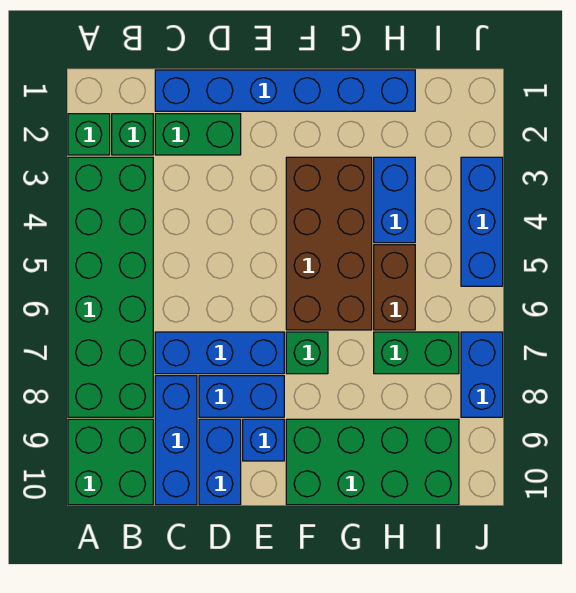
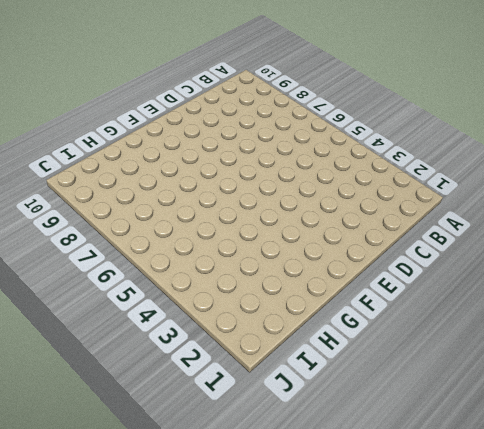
none -> green brick A2 level 1
none -> green brick A3:B8 level 1
none -> green brick A9:B10 level 1

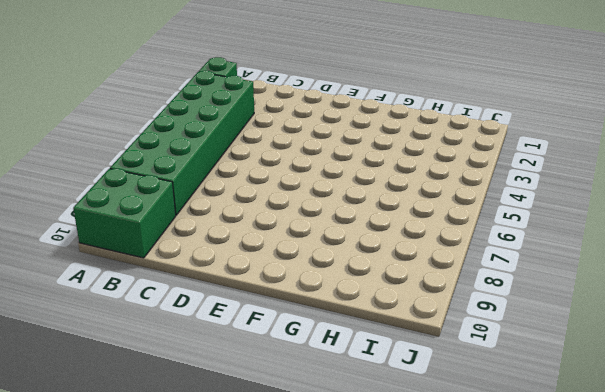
none -> green brick B2 level 1
none -> blue brick C1:H1 level 1
none -> green brick C2:D2 level 1

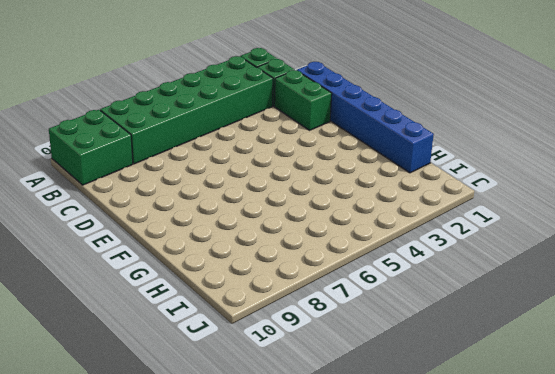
none -> blue brick C7:E7 level 1
none -> blue brick C8:C10 level 1
none -> blue brick D8:E8 level 1

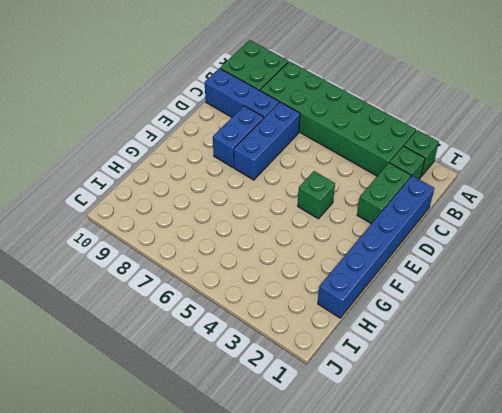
green brick E4 level 1 -> green brick F7 level 1
none -> blue brick D9:D10 level 1
none -> blue brick E9 level 1
none -> brown brick F3:G6 level 1

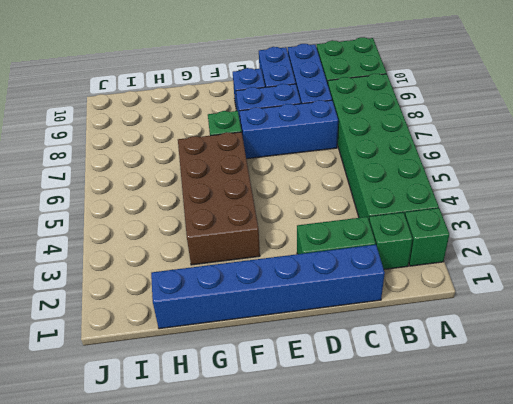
none -> green brick F9:I10 level 1
none -> blue brick H3:H4 level 1
none -> brown brick H5:H6 level 1

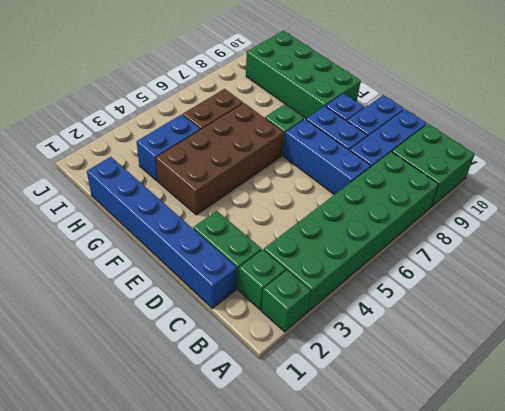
none -> green brick H7:I7 level 1
none -> blue brick J3:J5 level 1
none -> blue brick J7:J8 level 1

